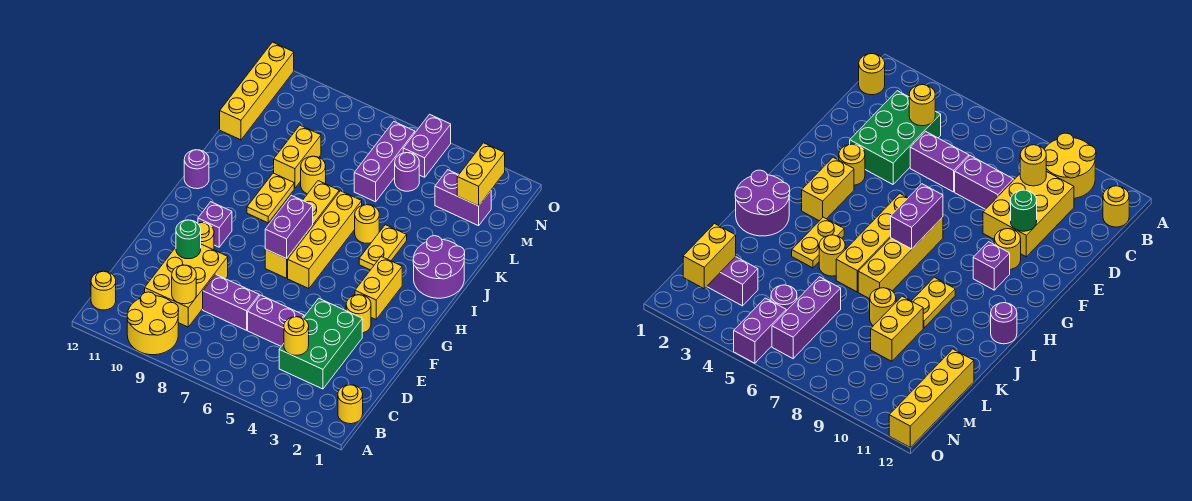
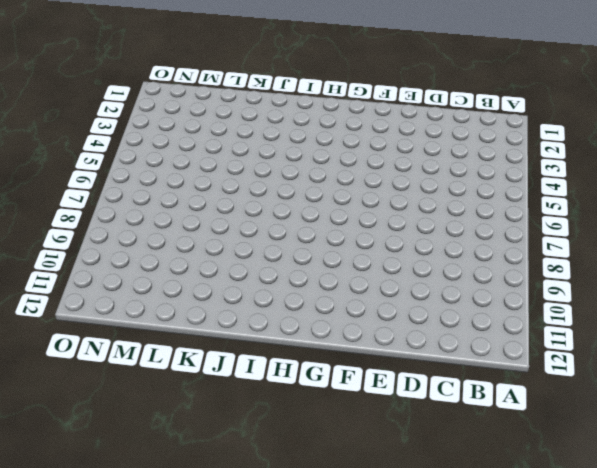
none -> yellow round brick A9:B10 level 1
none -> yellow round brick B1 level 1
none -> yellow round brick B12 level 1
none -> green brick C3:E4 level 1

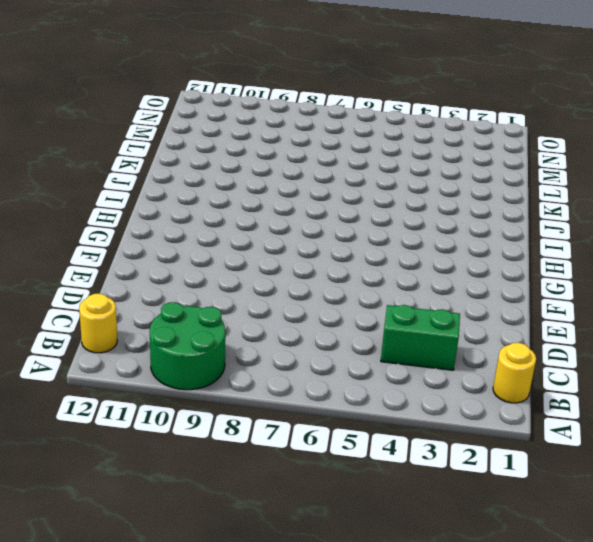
green round brick A9:B10 level 1 -> yellow round brick A9:B10 level 1
green brick C3:C4 level 1 -> green brick C3:E4 level 1
none -> yellow brick C9:E10 level 1
none -> purple brick D5:D6 level 1
none -> purple brick D7:D8 level 1
none -> yellow round brick F3 level 1

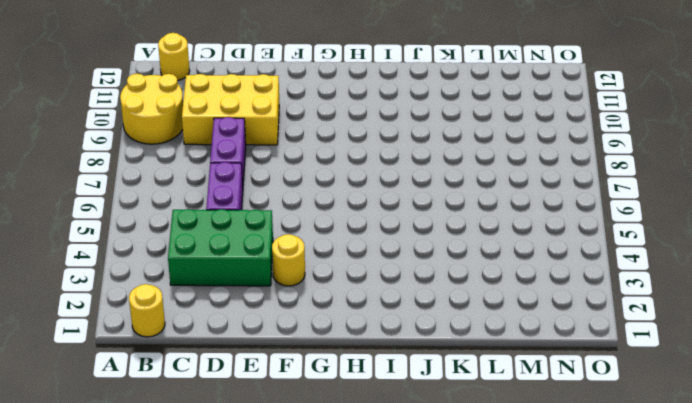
none -> yellow round brick F10 level 1
none -> yellow brick G3:H3 level 1
none -> yellow brick G6:J6 level 1
none -> yellow brick G7:J7 level 1

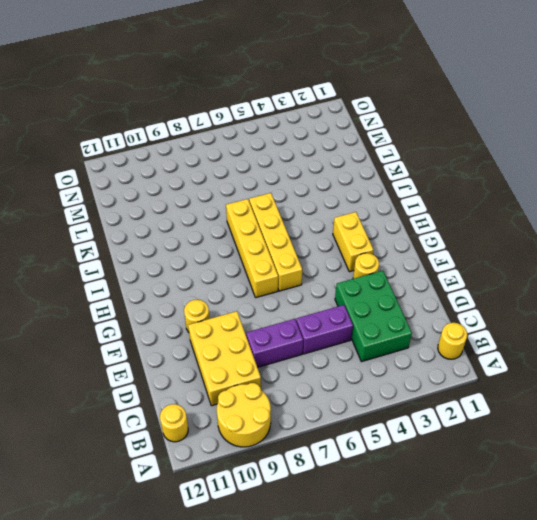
none -> purple brick G10 level 1
none -> purple round brick I1:J2 level 1
none -> yellow plate I4:J4 level 1
none -> yellow plate I9:J9 level 1

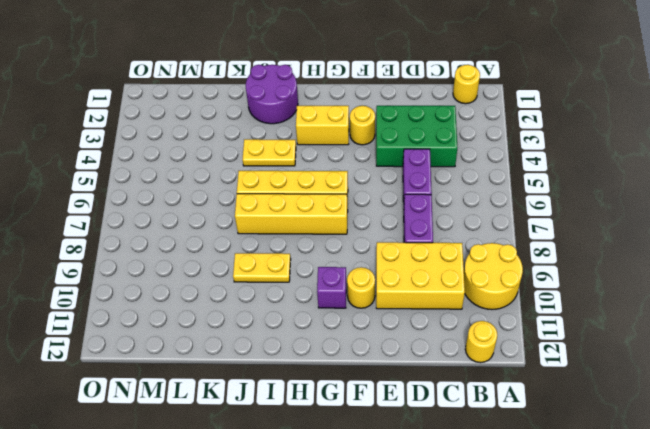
none -> purple round brick I12 level 1
none -> yellow round brick J5 level 1
none -> yellow round brick K8 level 1
none -> yellow brick K9:L9 level 1

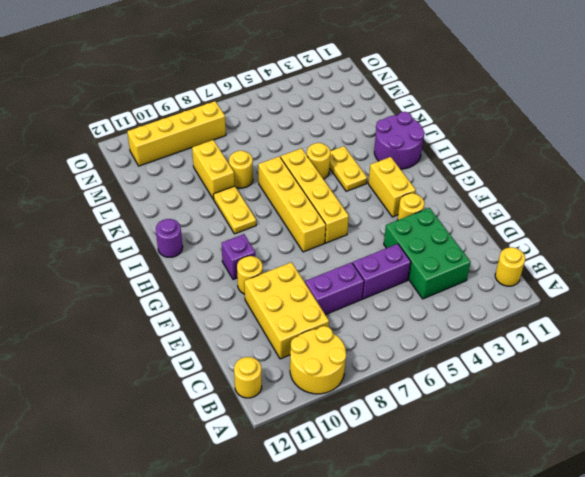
yellow brick N8:N11 level 1 -> yellow brick L12:O12 level 1
none -> purple brick L6:N6 level 1
none -> purple brick M2:M3 level 1
none -> purple round brick M5 level 1
none -> purple brick N5:O5 level 1

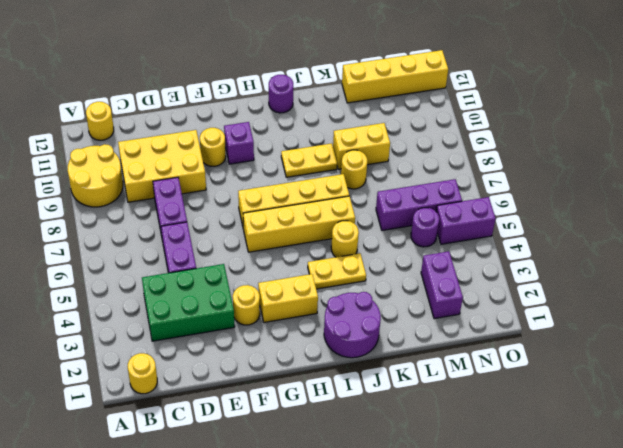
none -> yellow round brick C4 level 2
none -> yellow round brick C9 level 2
none -> green round brick E10 level 2
none -> purple brick G7:H7 level 2

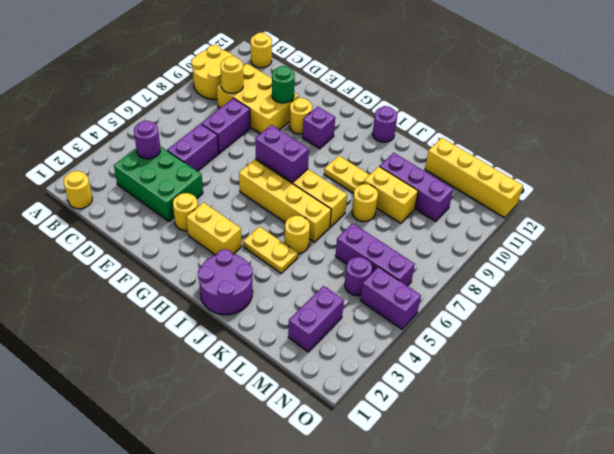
purple round brick C4 level 2 -> yellow round brick C4 level 2
purple brick K10:M10 level 1 -> none
none -> yellow brick M2:N2 level 2

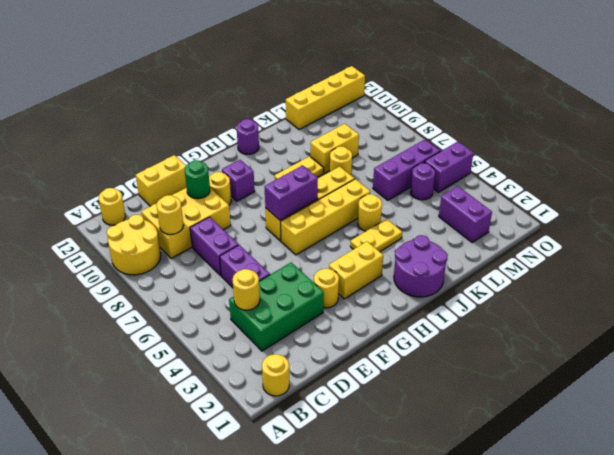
yellow brick D12:E12 level 1 -> yellow brick M2:N2 level 2

